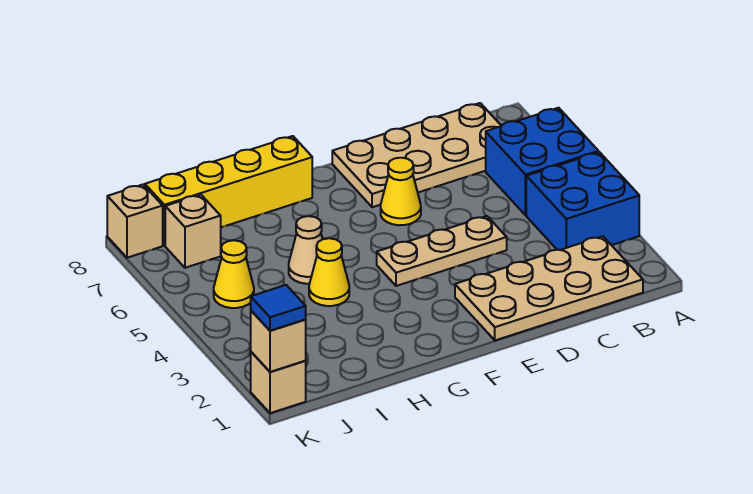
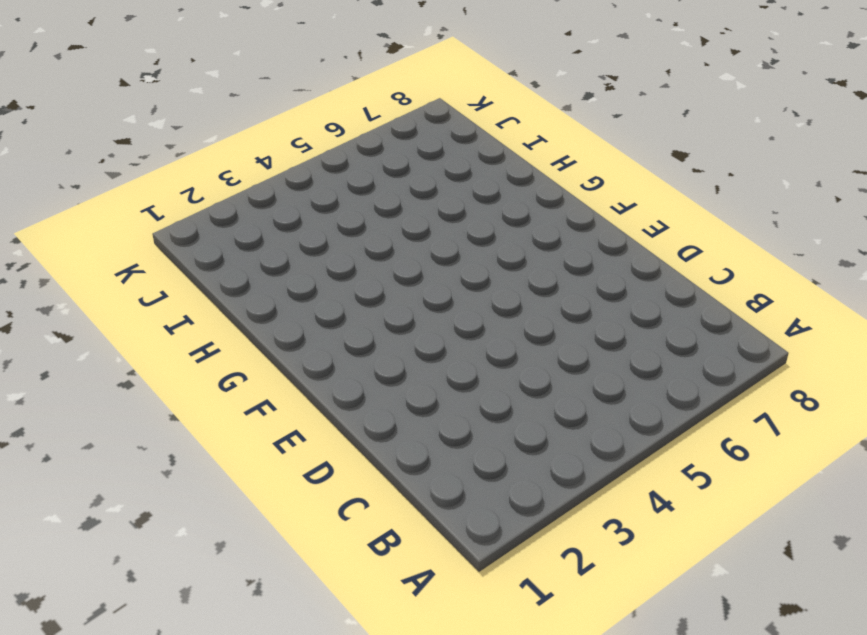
none -> blue brick A3:B4 level 1
none -> blue brick A5:B6 level 1
none -> tan plate B1:E2 level 1

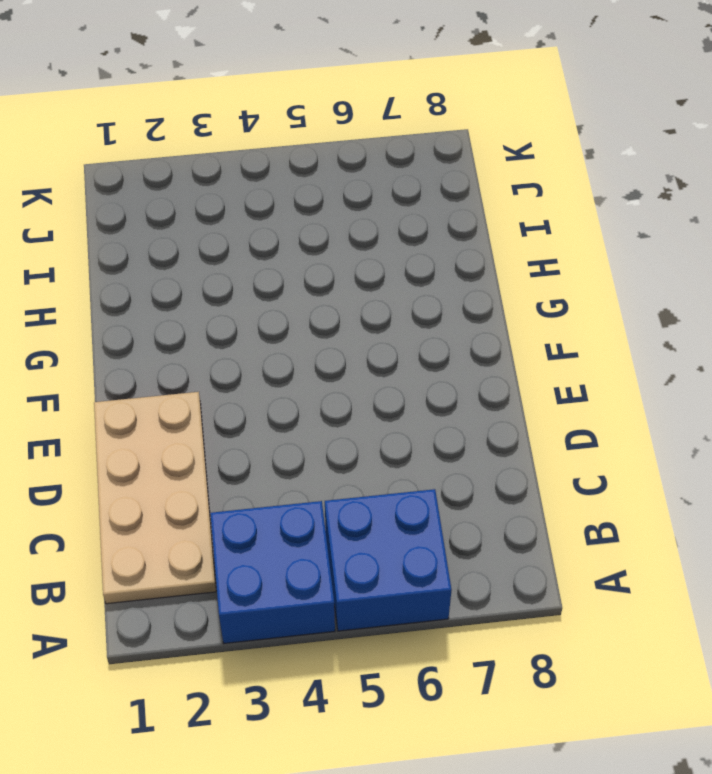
none -> tan plate B7:E8 level 1
none -> tan plate D4:F4 level 1
none -> yellow cone E6 level 1

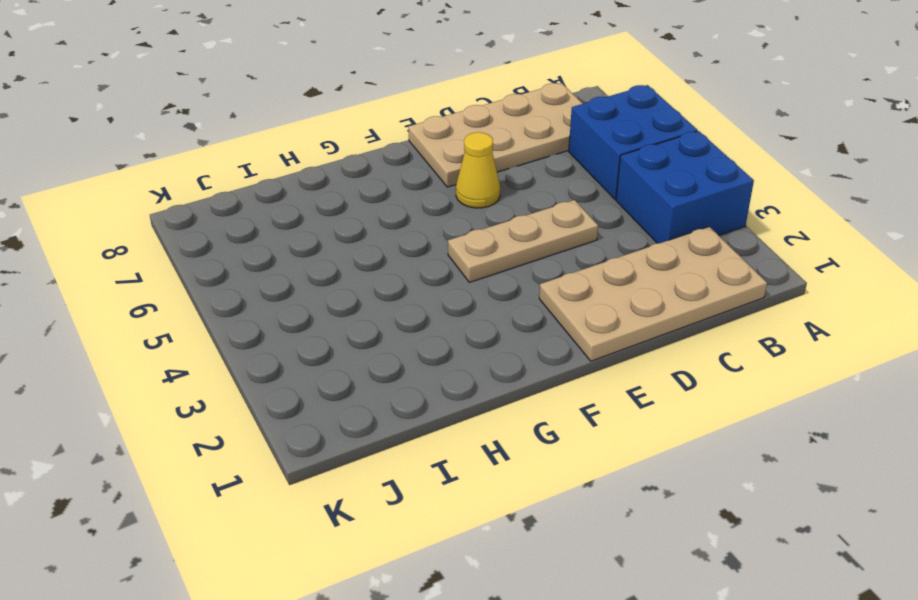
none -> yellow brick G8:J8 level 1
none -> yellow cone H4 level 1
none -> tan cone H5 level 1

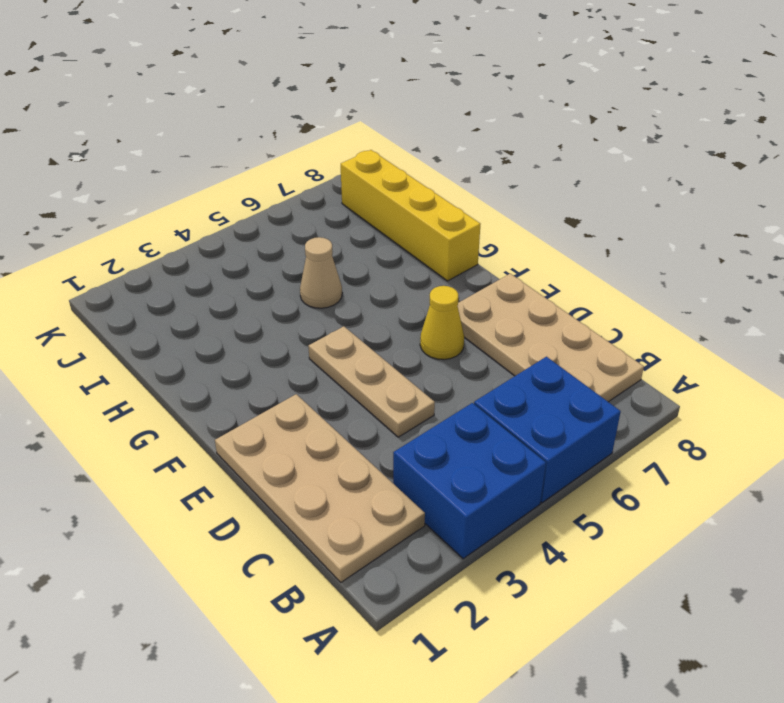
none -> yellow cone H4 level 1
none -> yellow cone J5 level 1
none -> tan brick J7 level 1

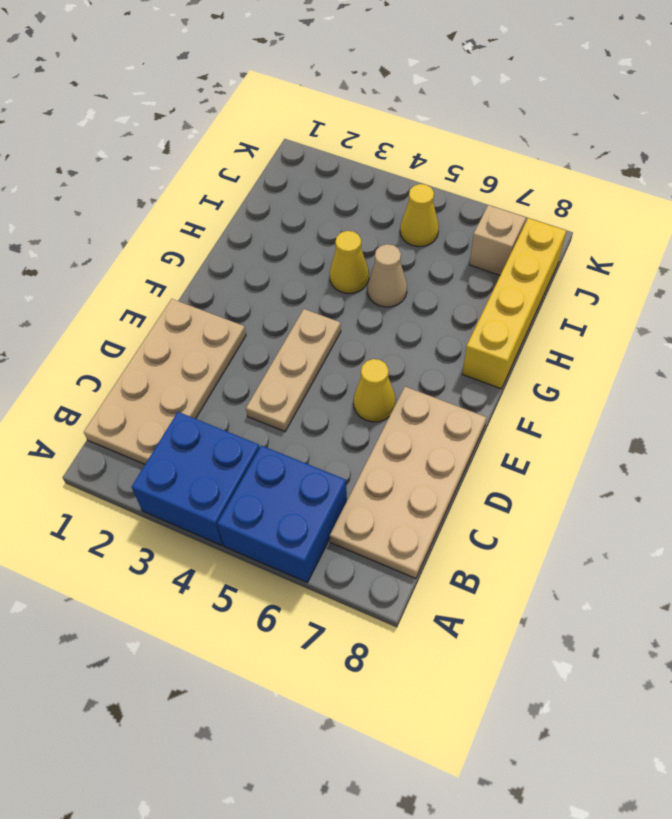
none -> tan brick K1 level 1
none -> tan brick K8 level 1
none -> tan brick K1 level 2

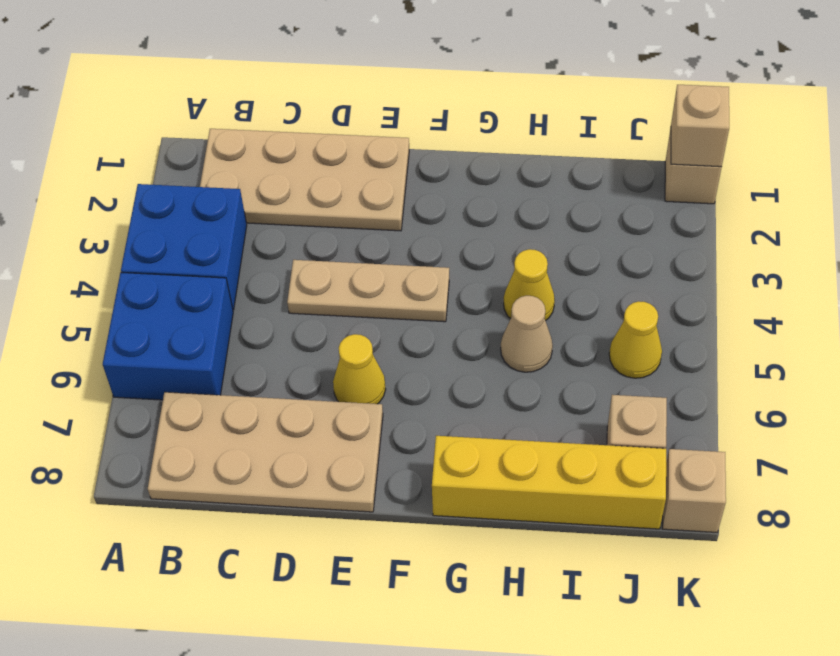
none -> blue tile K1 level 3

